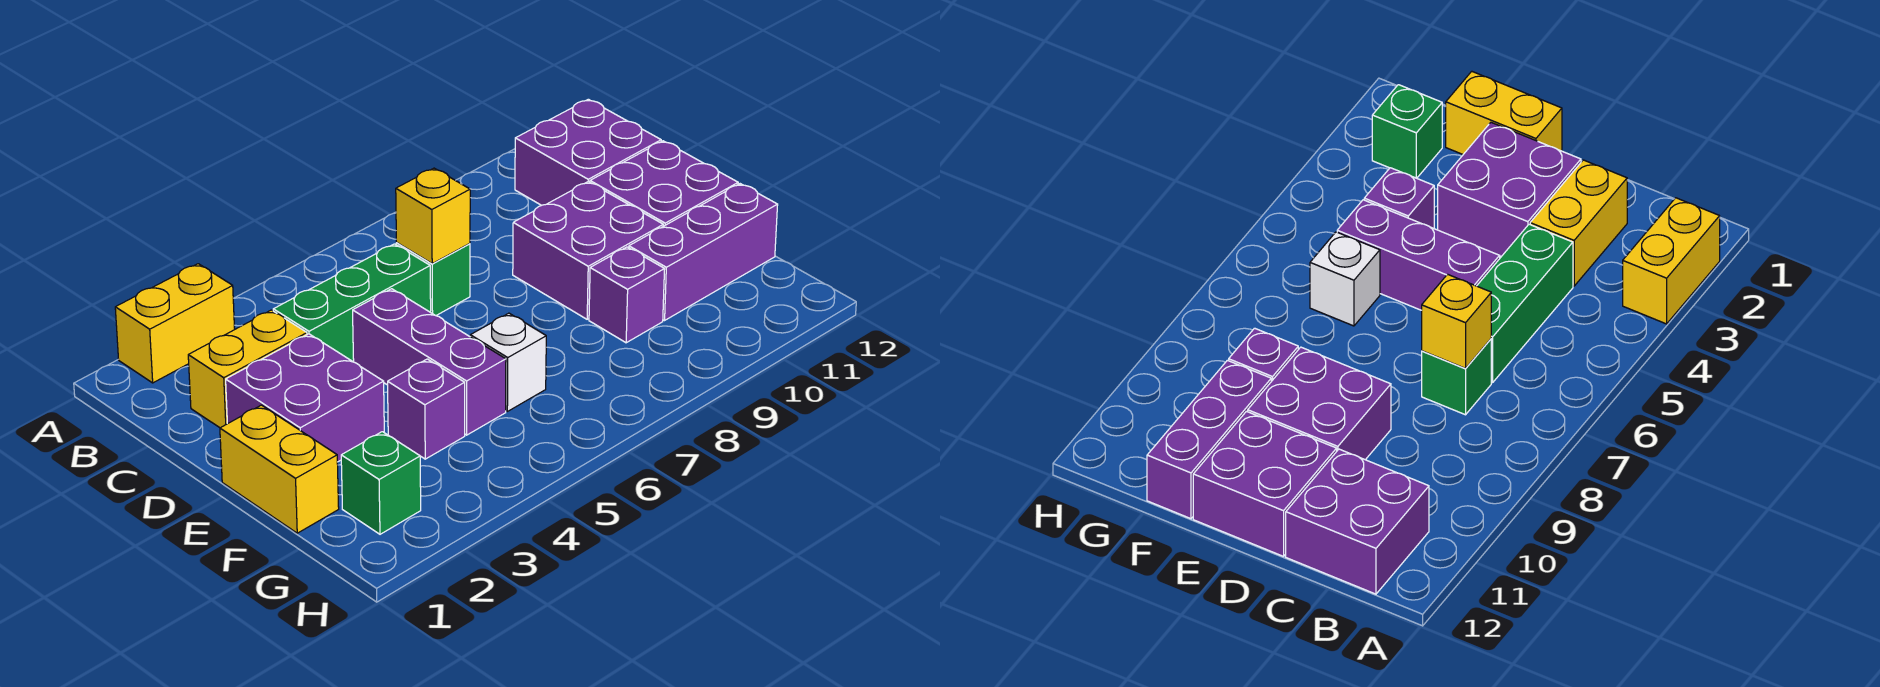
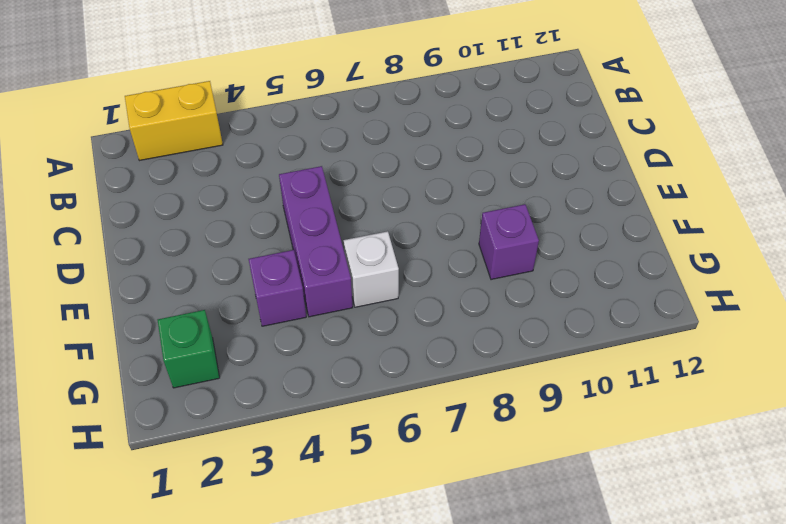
none -> purple brick B11:C12 level 1
none -> yellow brick C2:C3 level 1
none -> green brick C4:C6 level 1

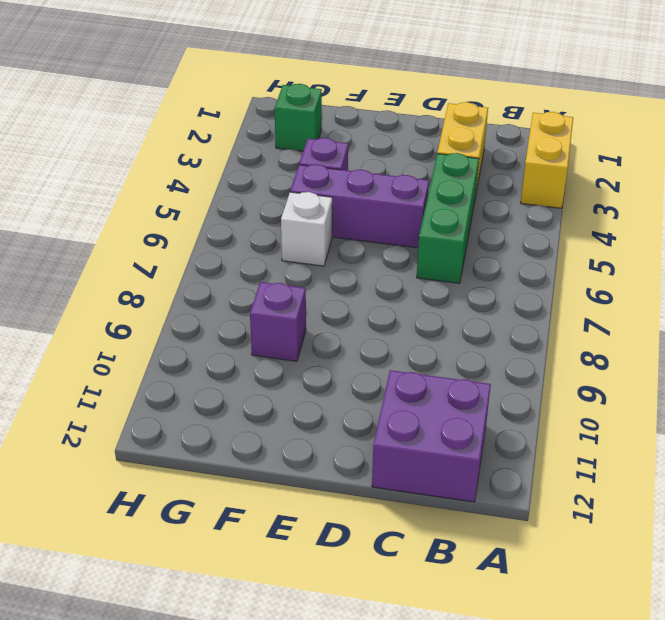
none -> green brick C7 level 1
none -> purple brick D2:E3 level 1
none -> purple brick D9:E10 level 1

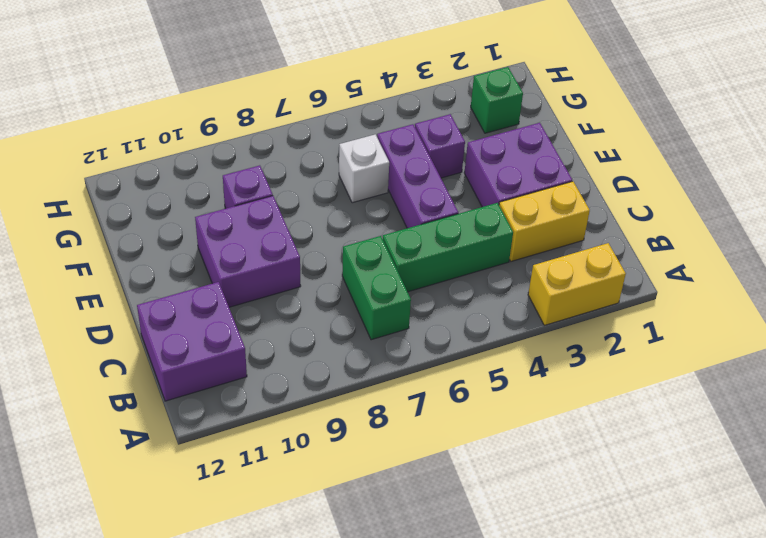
green brick B7:C7 level 1 -> green brick C7 level 1
none -> purple brick D11:E12 level 1
none -> yellow brick E1:F1 level 1
none -> purple brick F10:F12 level 1

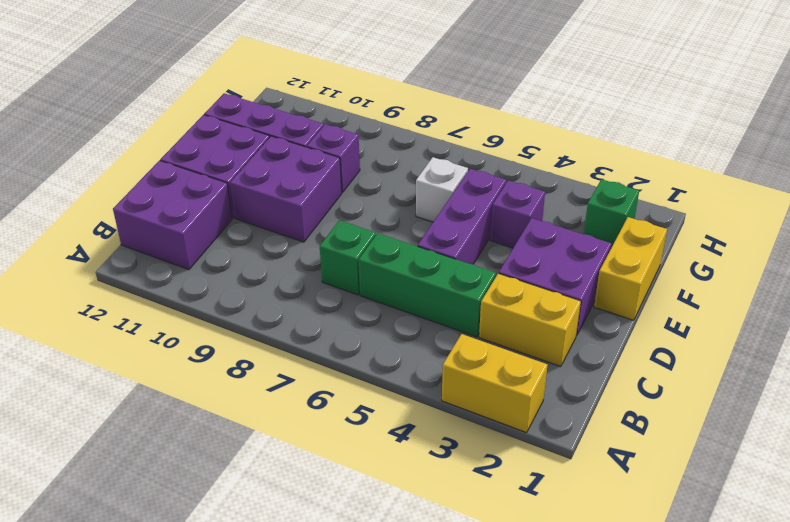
none -> yellow brick C7 level 2

